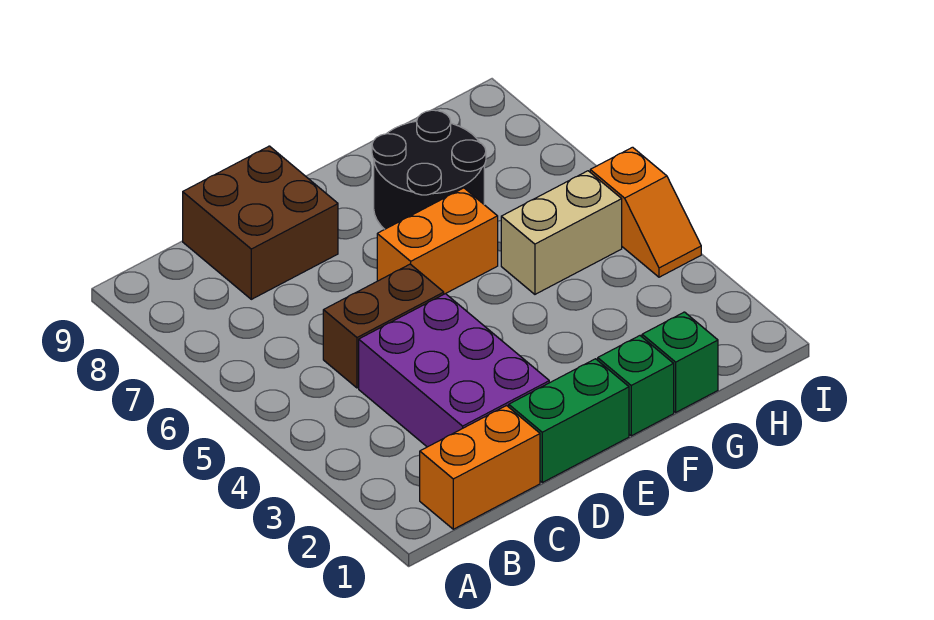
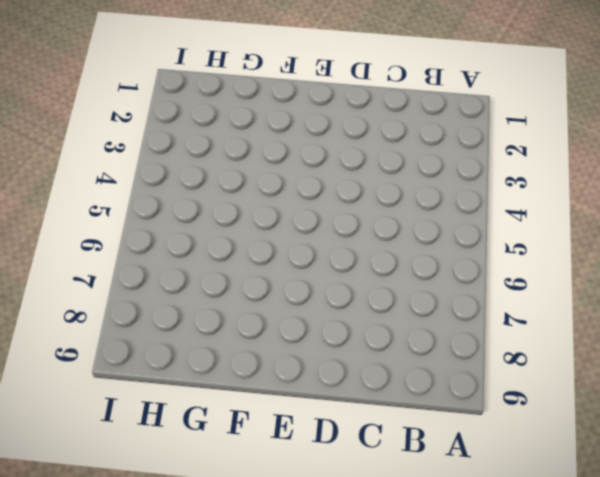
none -> orange brick B1:C1 level 1
none -> purple brick C2:D4 level 1

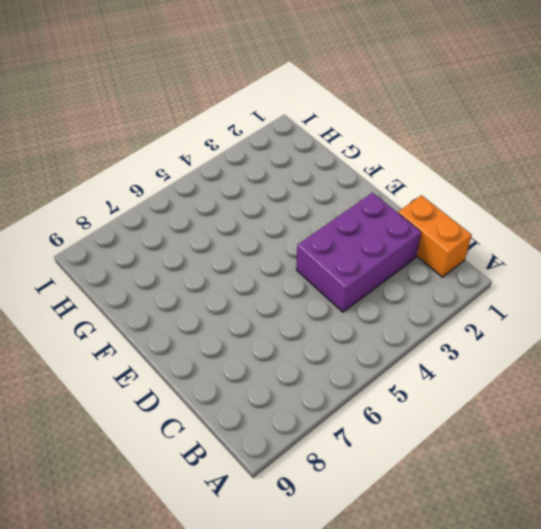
none -> brown brick C5:D5 level 1
none -> brown brick C8:D9 level 1

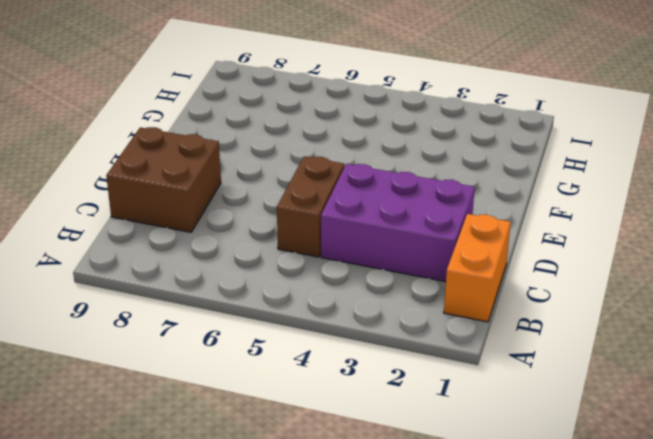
none -> green brick D1:E1 level 1
none -> orange brick E6:F6 level 1

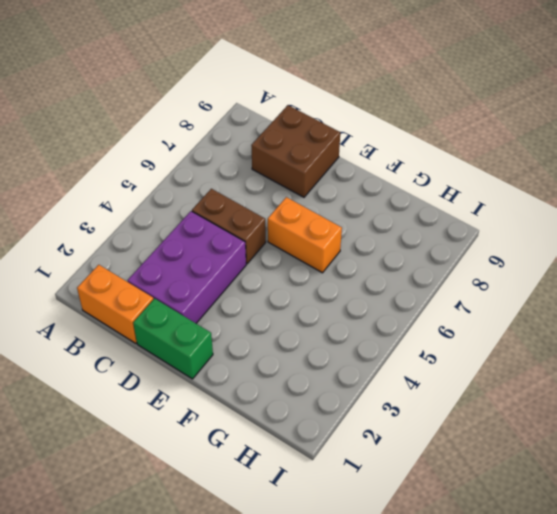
none -> green brick F1 level 1
none -> black round brick F7:G8 level 1

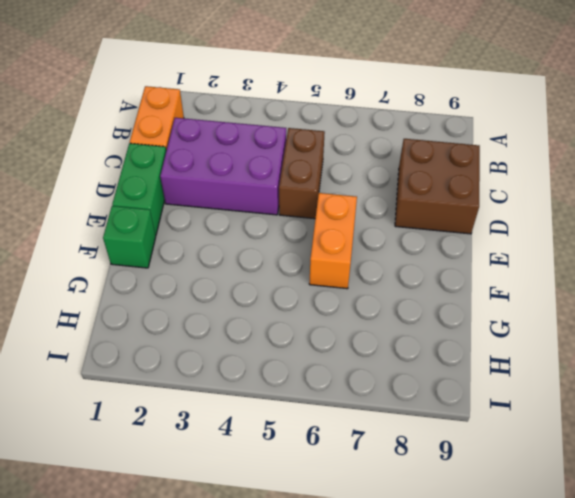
none -> black round brick F7:G8 level 1
none -> green brick G1 level 1

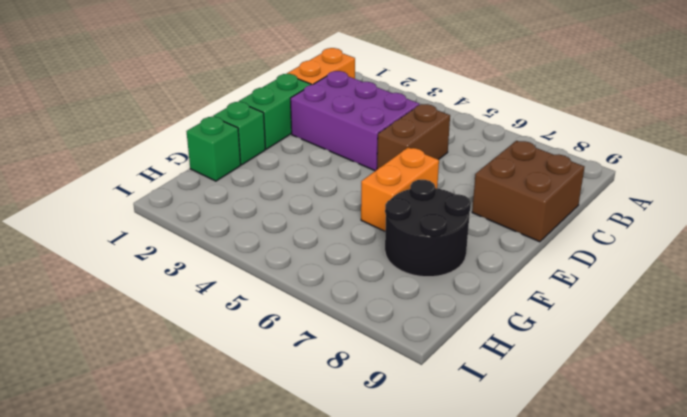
none -> tan brick G5:H5 level 1
none -> orange slope I4:I5 level 1 top 5

